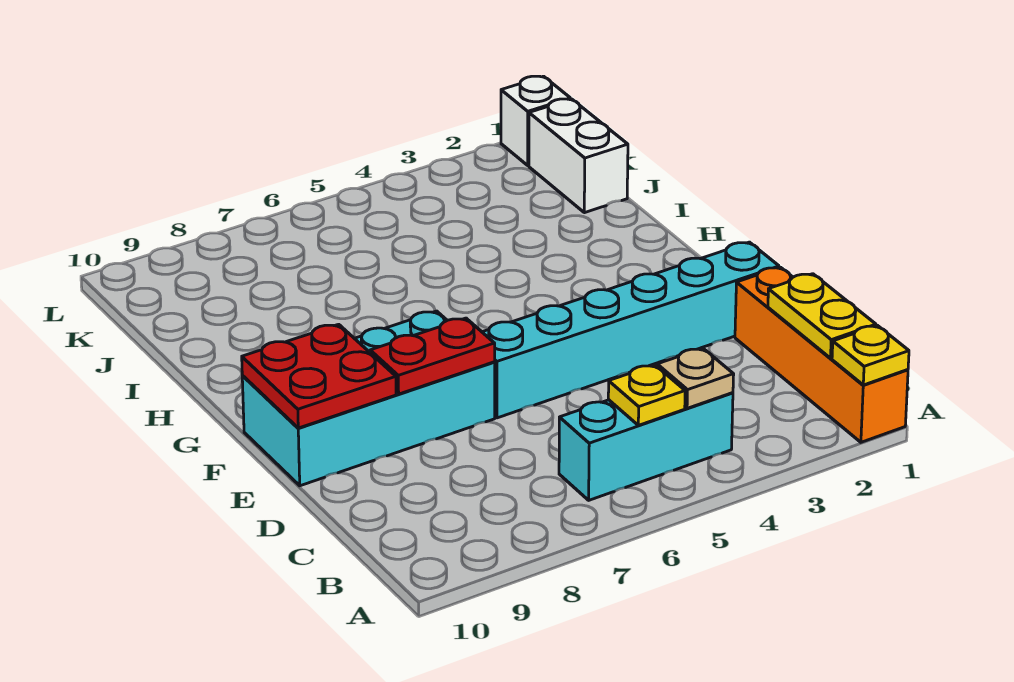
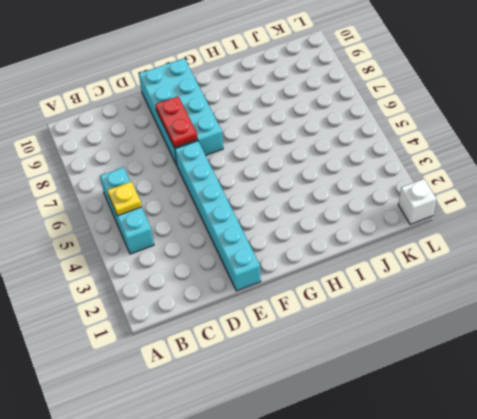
none -> orange brick A1:D1 level 1
none -> white brick J1:K1 level 1
none -> yellow plate A1 level 2

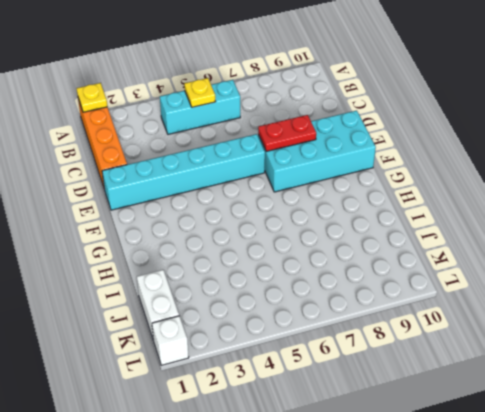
none -> yellow plate B1:C1 level 2
none -> tan plate B4 level 2
none -> red plate E9:F10 level 2

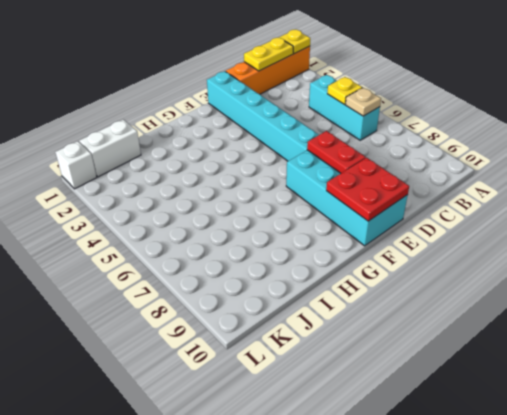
tan plate B6 level 2 -> tan plate B4 level 2

